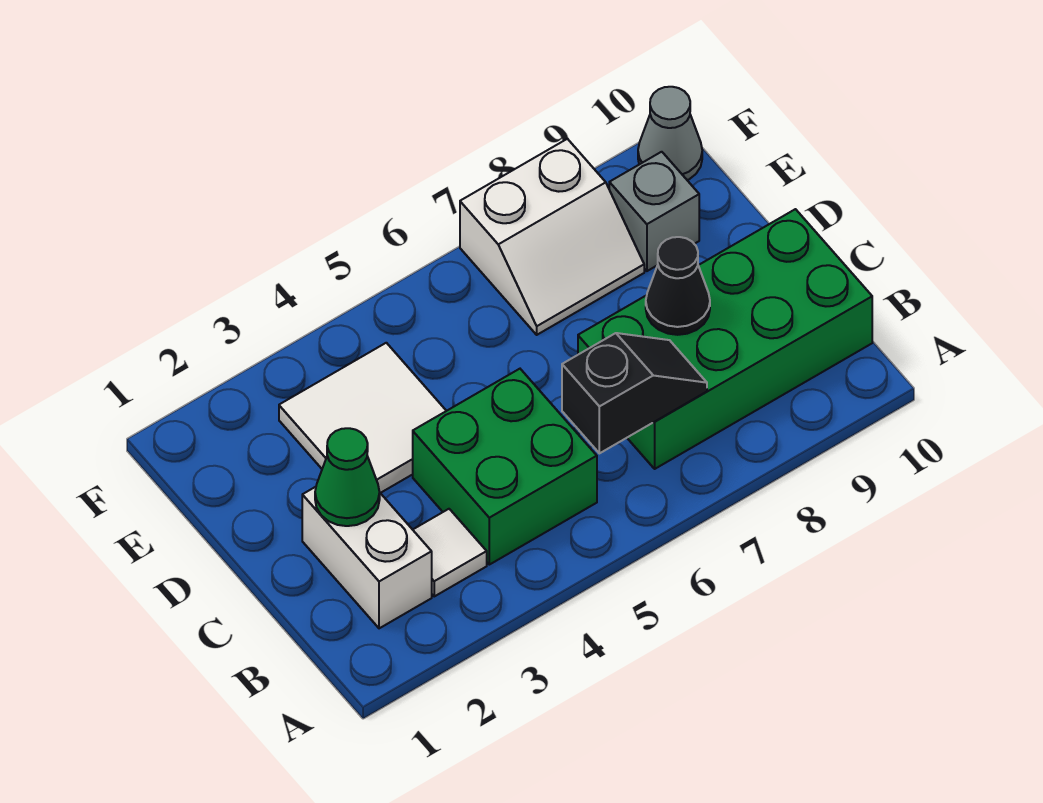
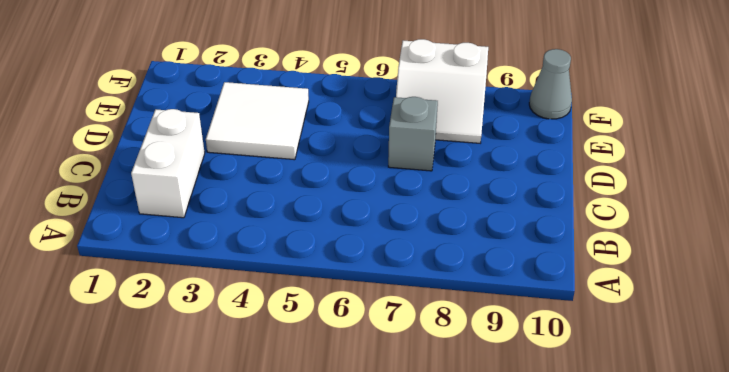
grey brick D7 level 1 -> grey brick E9 level 1
none -> white tile B3 level 1
none -> green brick B4:C5 level 1

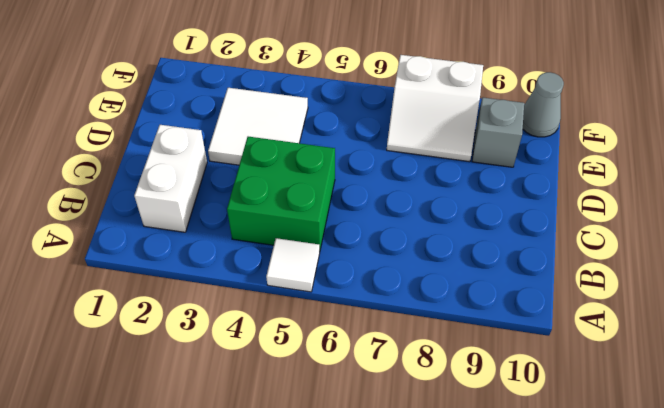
white tile A5 level 1 -> white tile B3 level 1
none -> green brick B7:C10 level 1
none -> black slope B6:B7 level 2 top 6

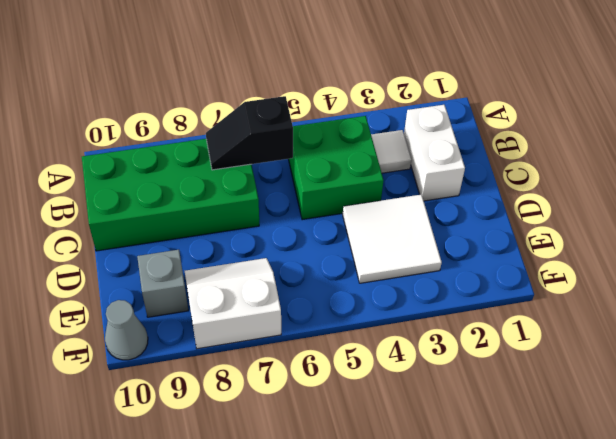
none -> green cone C2 level 2
none -> black cone C8 level 2

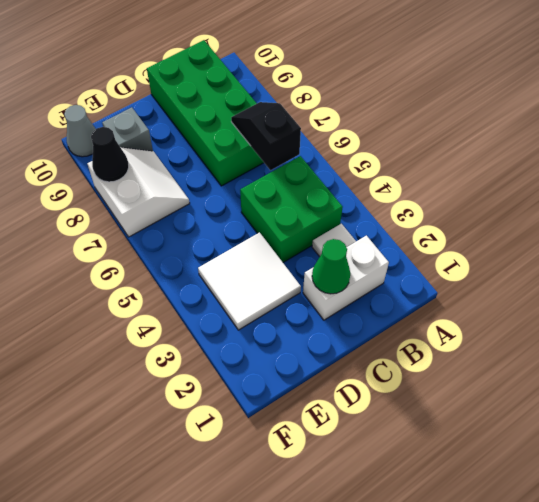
black cone F8 level 2 -> black cone C8 level 2

